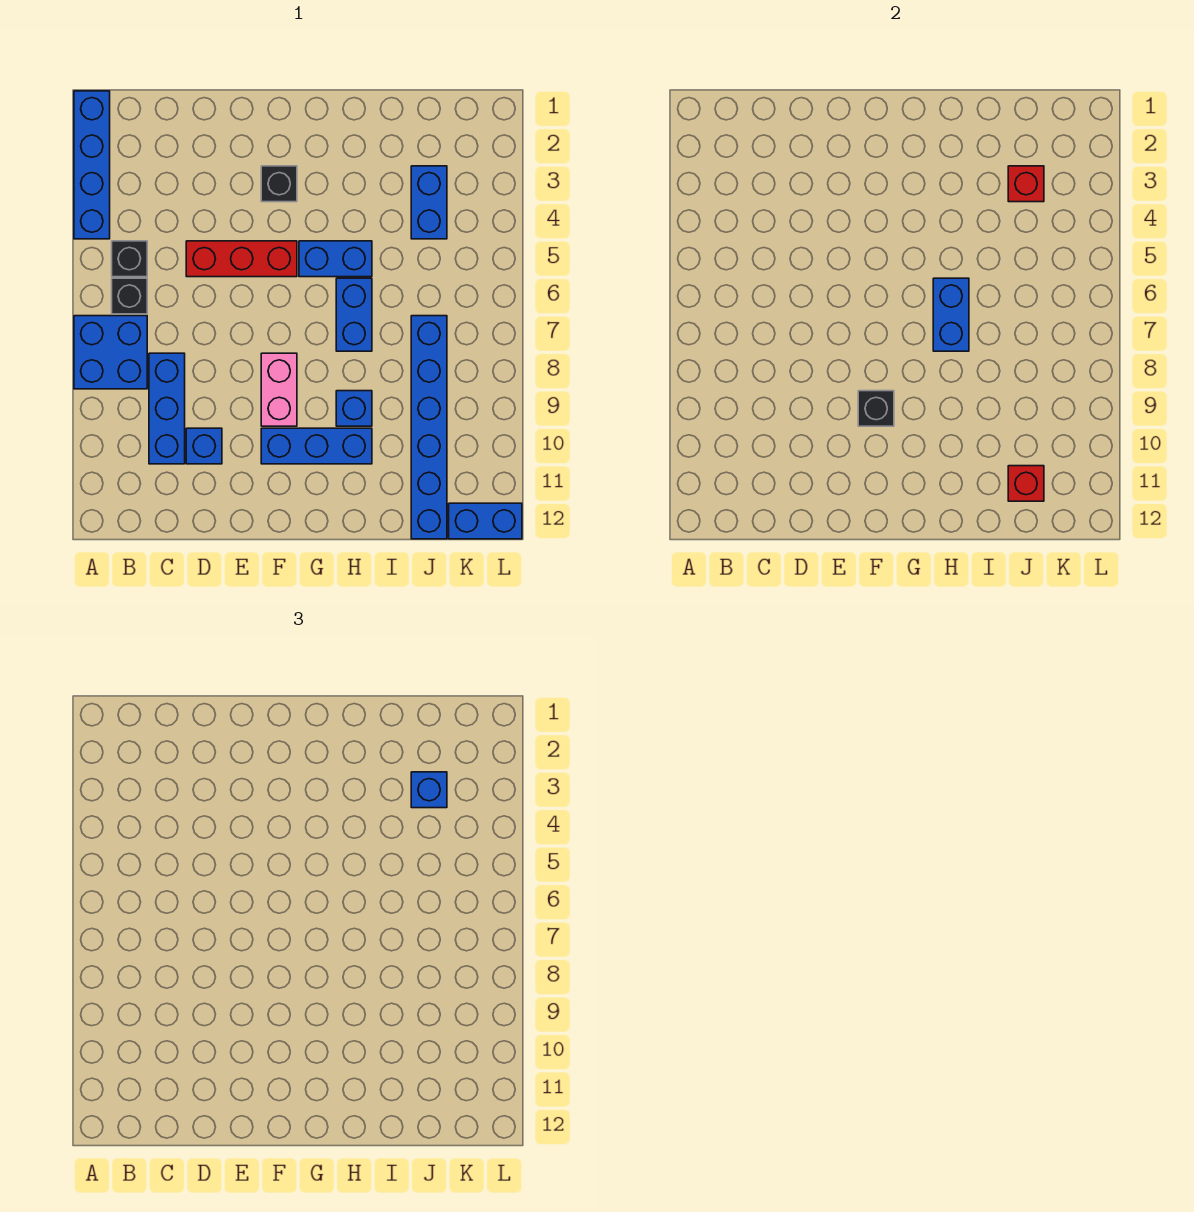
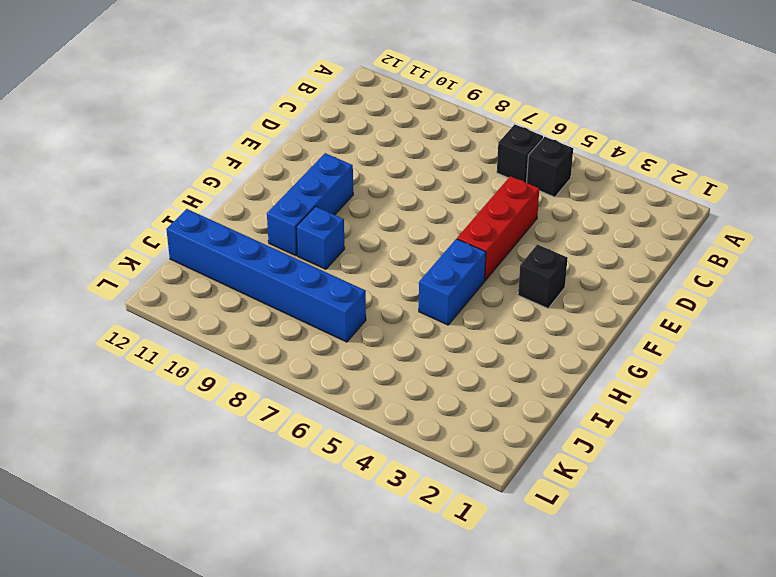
none -> blue brick A1:A4 level 1
none -> blue brick A7:B8 level 1
none -> blue brick C8:C10 level 1

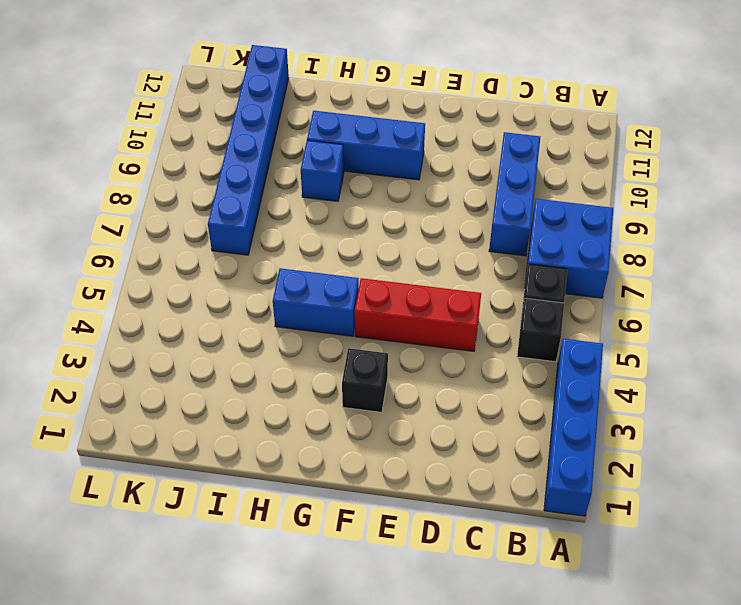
none -> blue brick D10 level 1
none -> pink brick F8:F9 level 1
none -> blue brick H6:H7 level 1

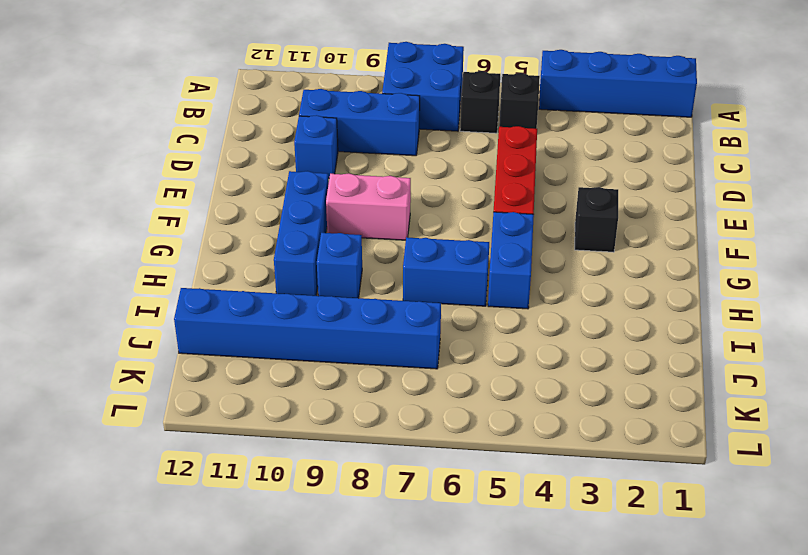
none -> blue brick J3:J4 level 1
none -> blue brick K12:L12 level 1
none -> black brick F9 level 2

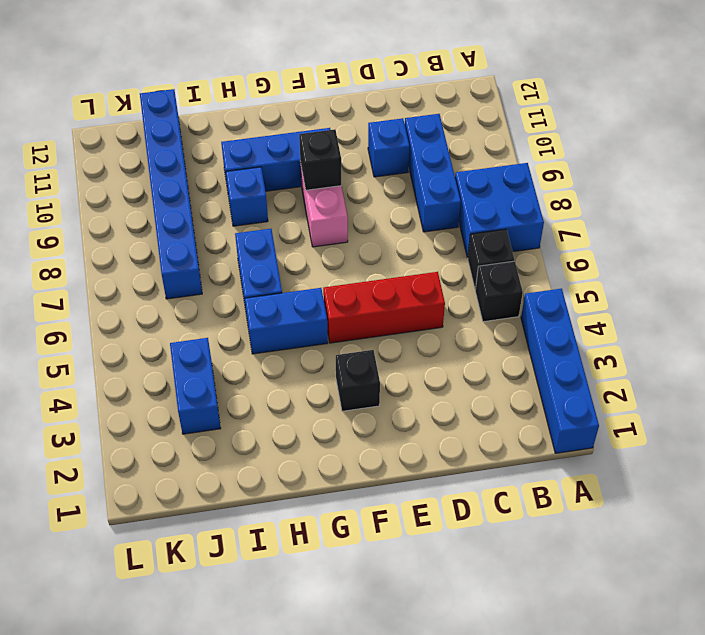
none -> blue brick K12:L12 level 1
none -> blue brick H6:H7 level 2
none -> red brick J3 level 2

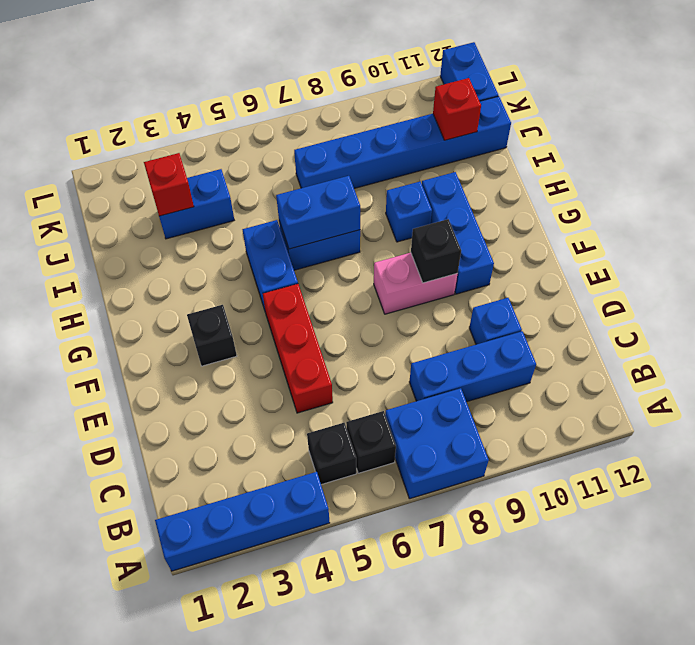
none -> blue brick J3 level 3

